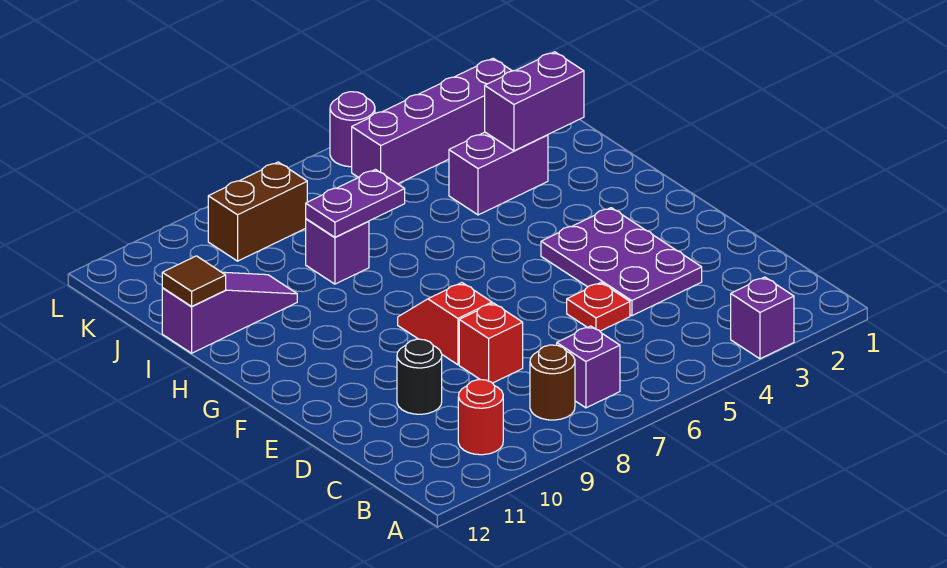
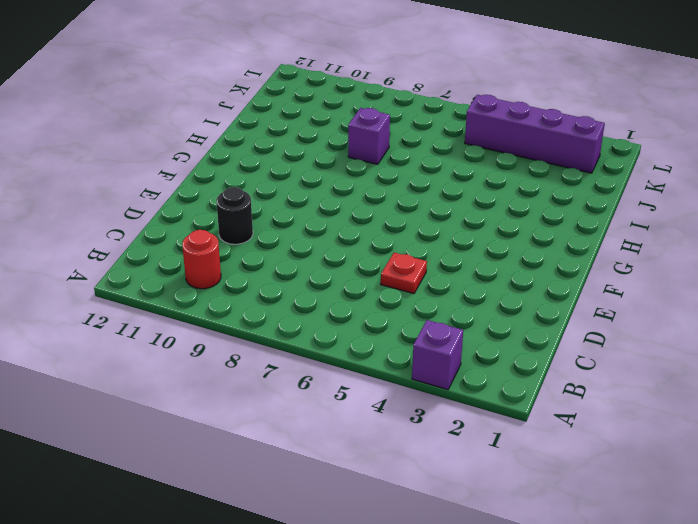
none -> purple brick B7 level 1
none -> brown round brick B8 level 1
none -> purple plate D3:F4 level 1

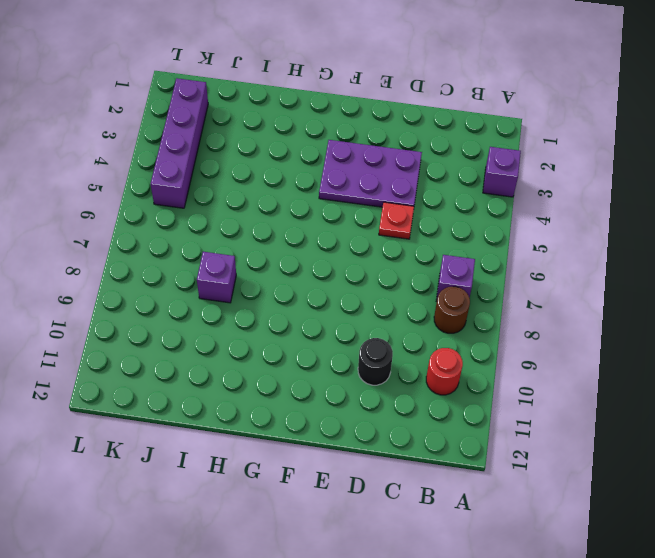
none -> red brick D8 level 1
none -> red slope E8:F8 level 1 top E
none -> purple brick I3:I4 level 1

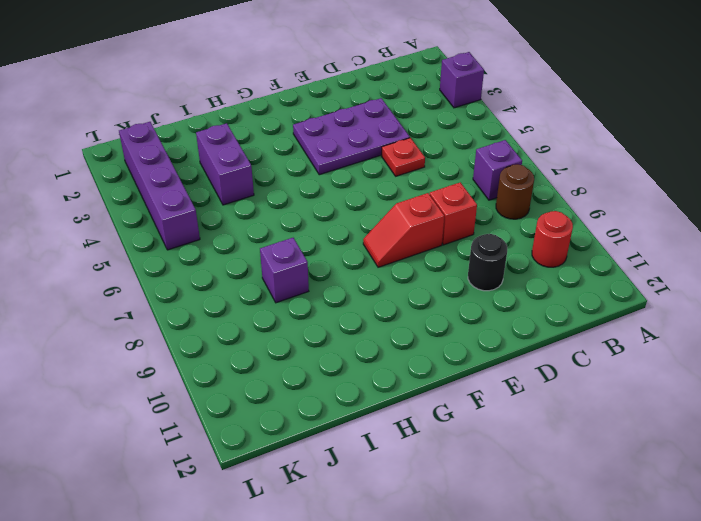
none -> purple slope I10:I12 level 1 top 12
none -> brown brick K8:K9 level 1
none -> purple round brick L5 level 1

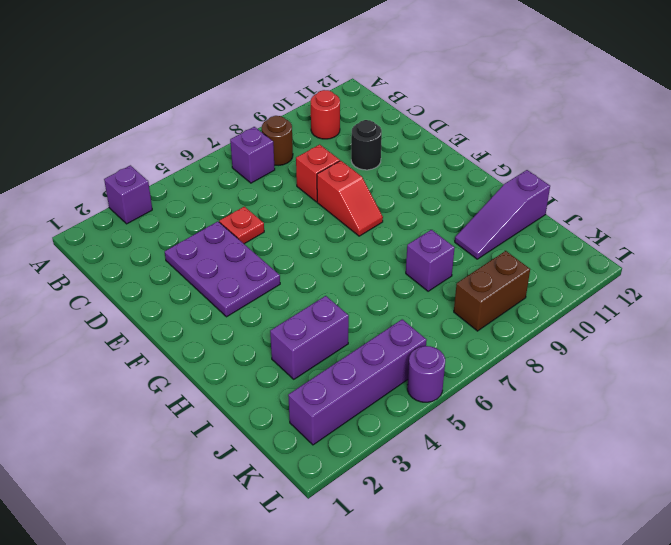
none -> purple brick I2:I3 level 2
none -> purple plate I7:I8 level 2
none -> brown tile I12 level 2

